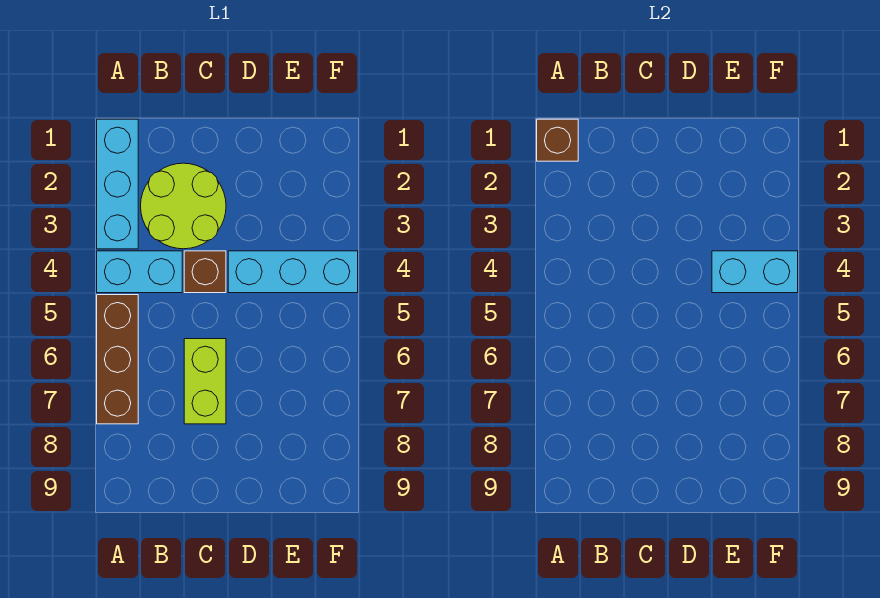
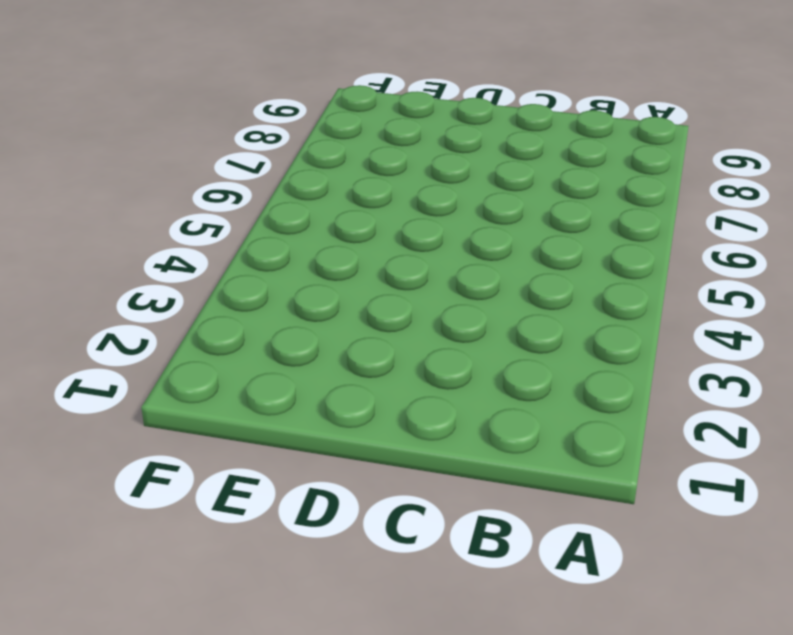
none -> cyan brick A1:A3 level 1
none -> cyan brick A4:B4 level 1

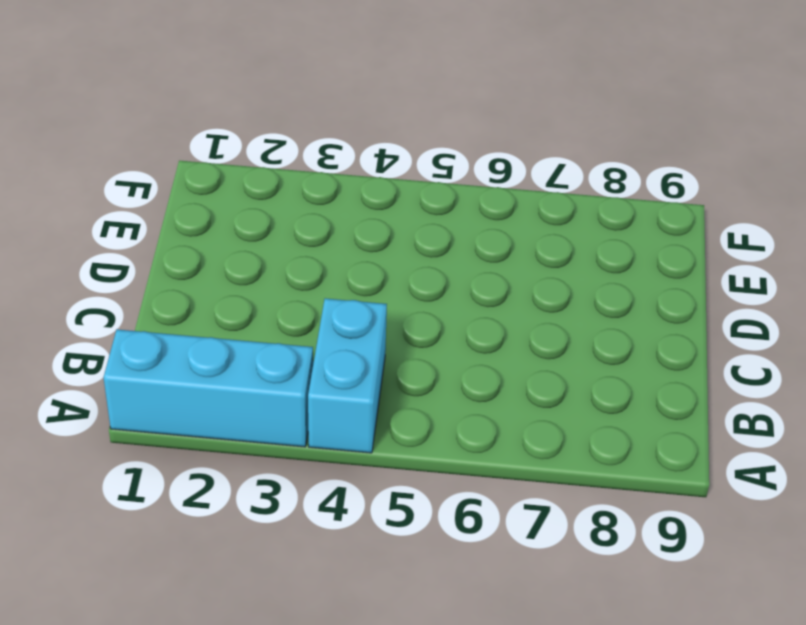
none -> brown brick A5:A7 level 1
none -> lime round brick B2:C3 level 1

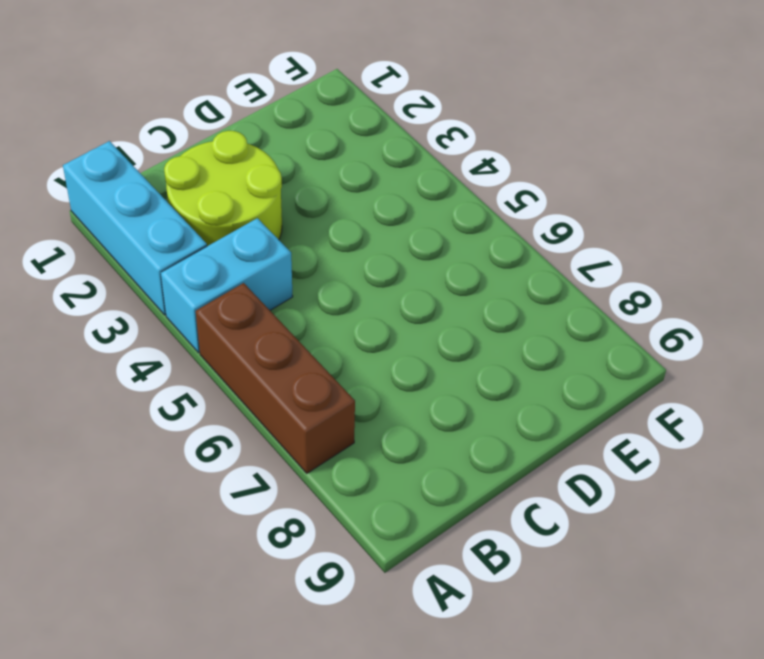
none -> brown brick C4 level 1
none -> lime brick C6:C7 level 1

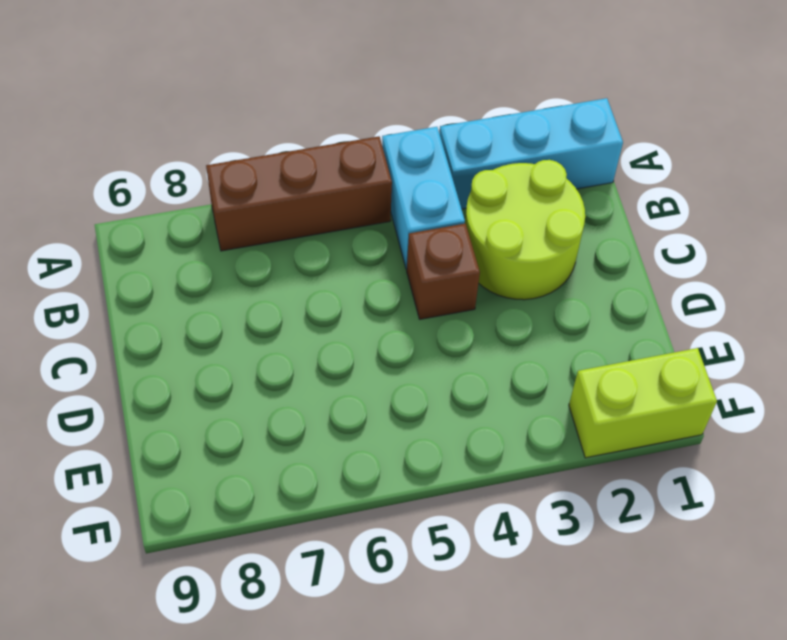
lime brick F1:F2 level 1 -> lime brick C6:C7 level 1
none -> cyan brick D4:F4 level 1
none -> brown brick A1 level 2

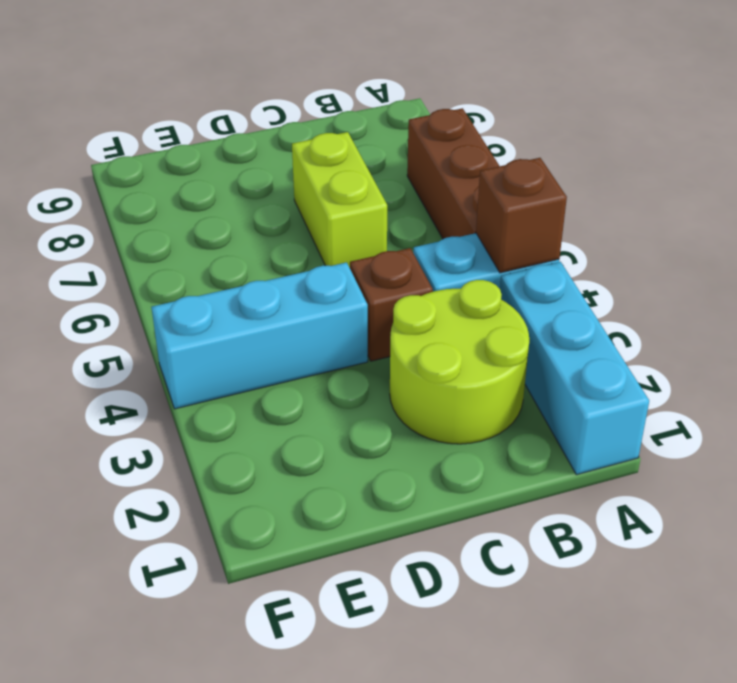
brown brick A4 level 2 -> brown brick A1 level 2
none -> cyan brick E4:F4 level 2

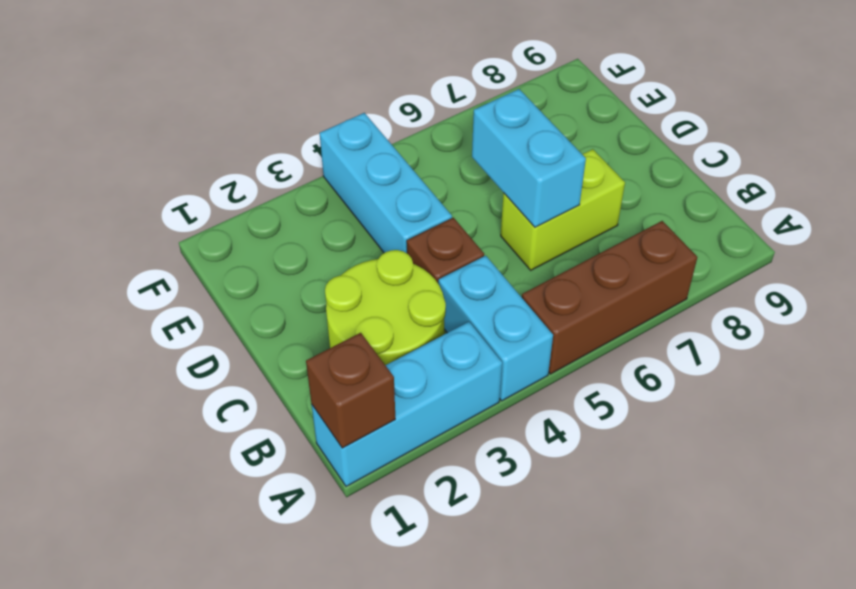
cyan brick C6:D6 level 2 -> cyan brick E4:F4 level 2

